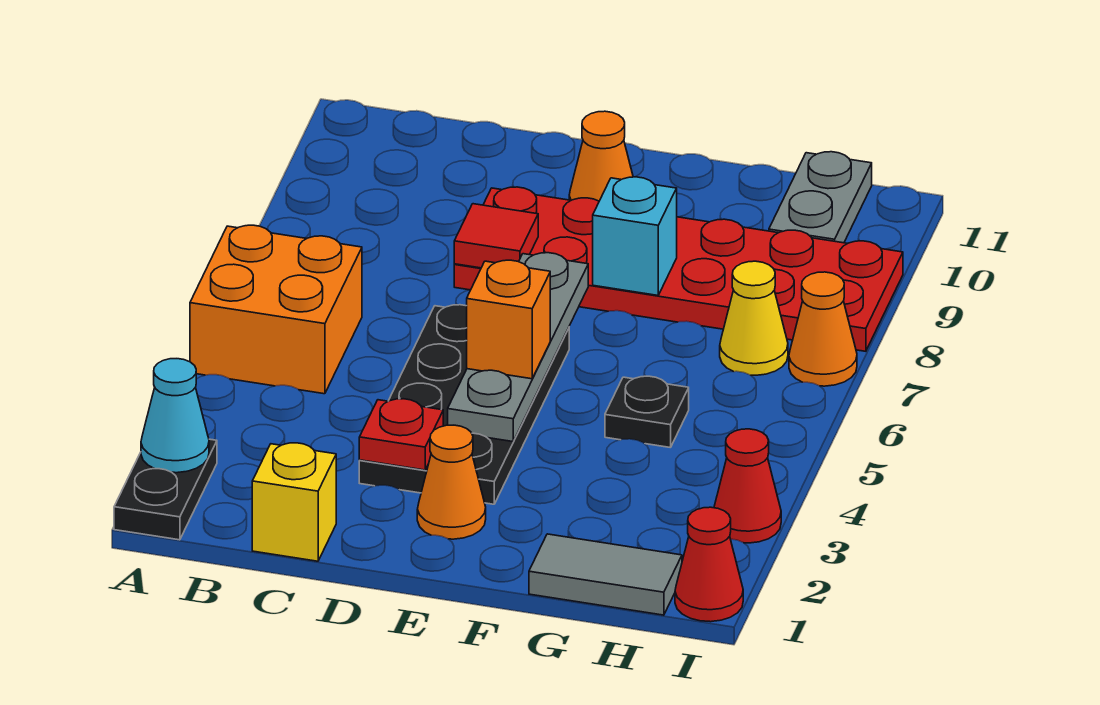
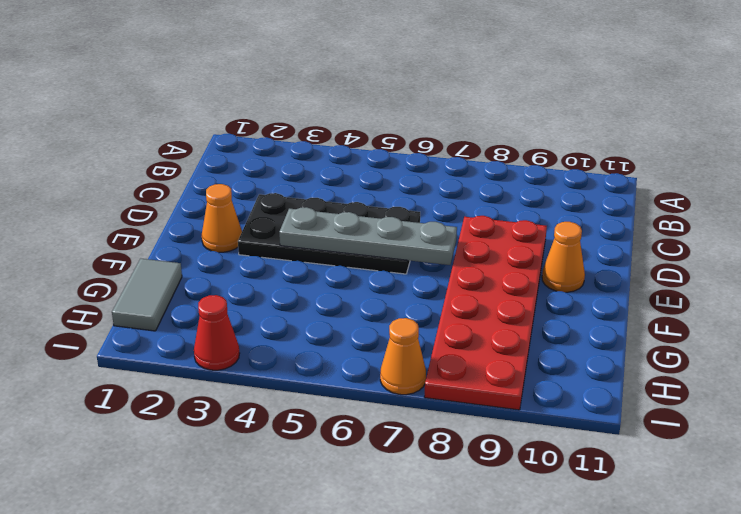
none -> black plate A1:A2 level 1
none -> orange brick A5:B6 level 1
none -> yellow brick C1 level 1

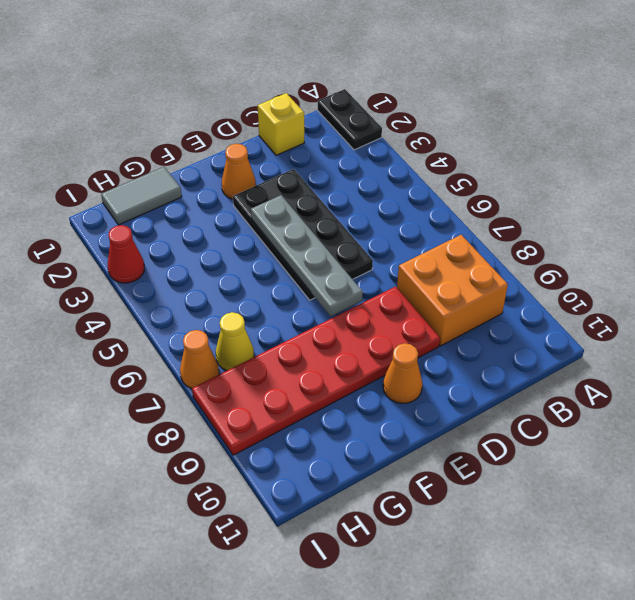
orange brick B8:C9 level 1 -> orange brick A5:B6 level 1
none -> black plate G5 level 1
none -> grey plate H10:H11 level 1
none -> red cone I1 level 1

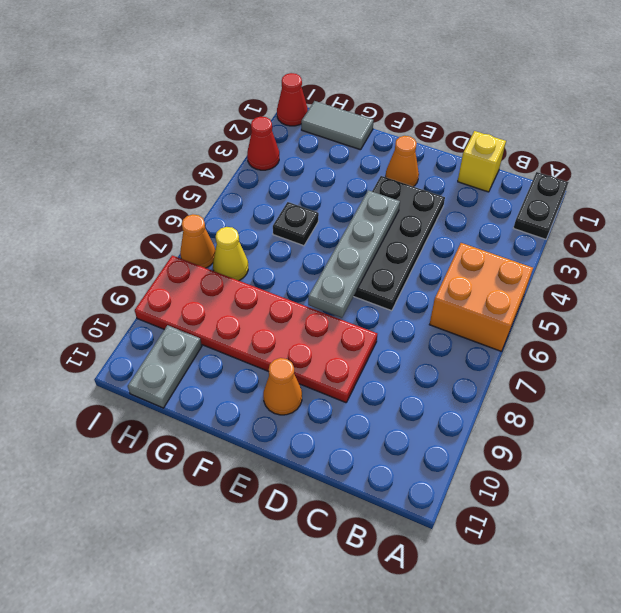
none -> cyan cone A2 level 2
none -> red plate D3 level 2
none -> red tile D8 level 2

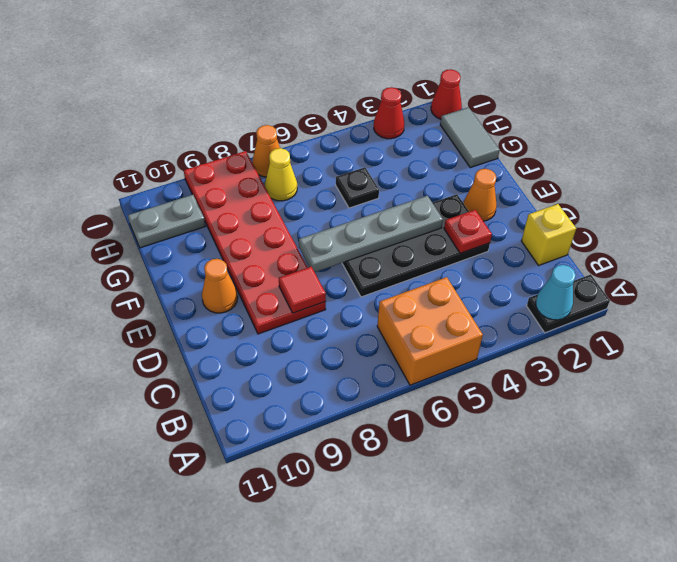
none -> cyan brick F8 level 2
none -> orange brick E5 level 3

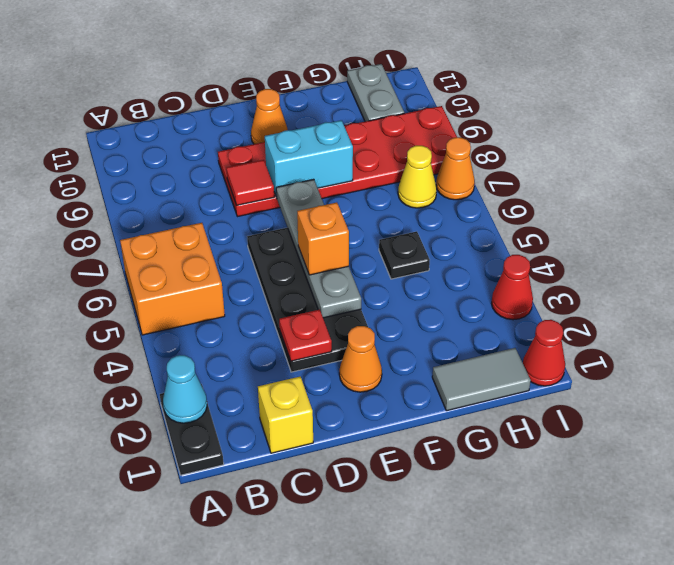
cyan brick E8:F8 level 2 -> cyan brick F8 level 2

